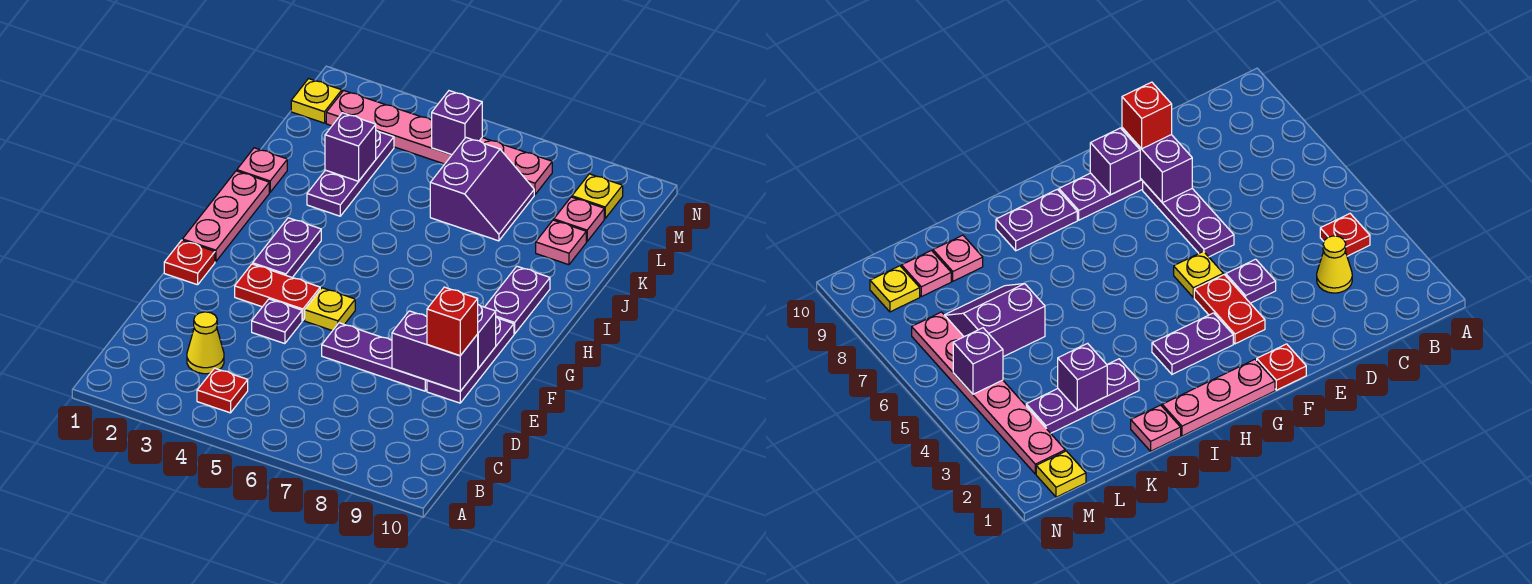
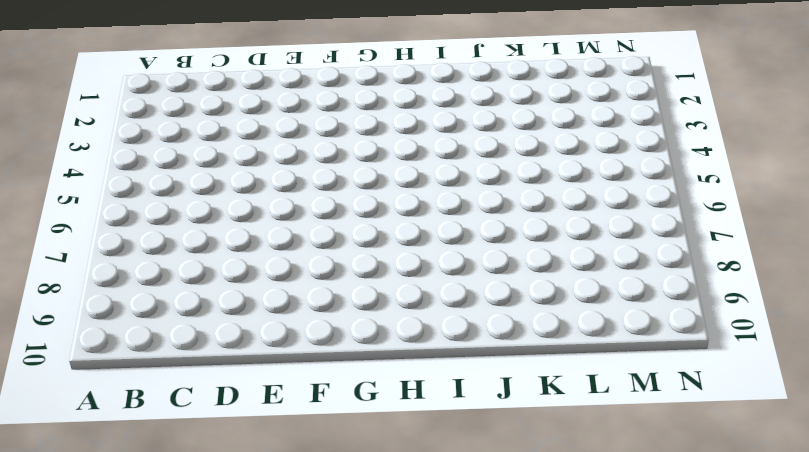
none -> red plate B4 level 1
none -> yellow cone C3 level 1
none -> purple plate E4 level 1

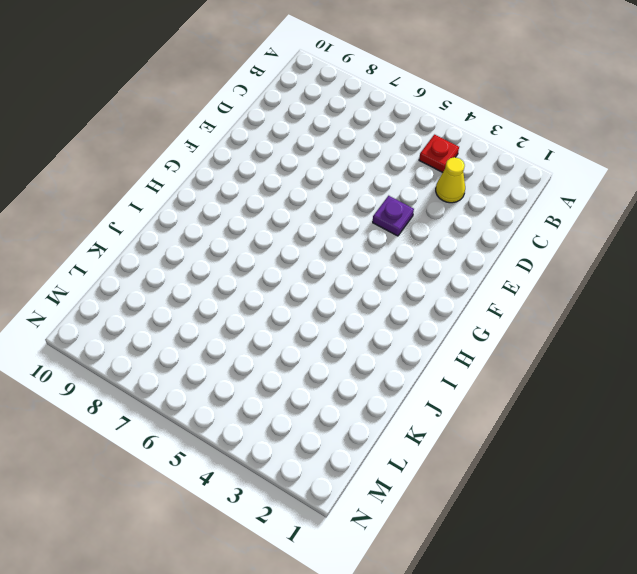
none -> purple plate E6:E8 level 1
none -> purple plate E9:G9 level 1
none -> red plate F1 level 1

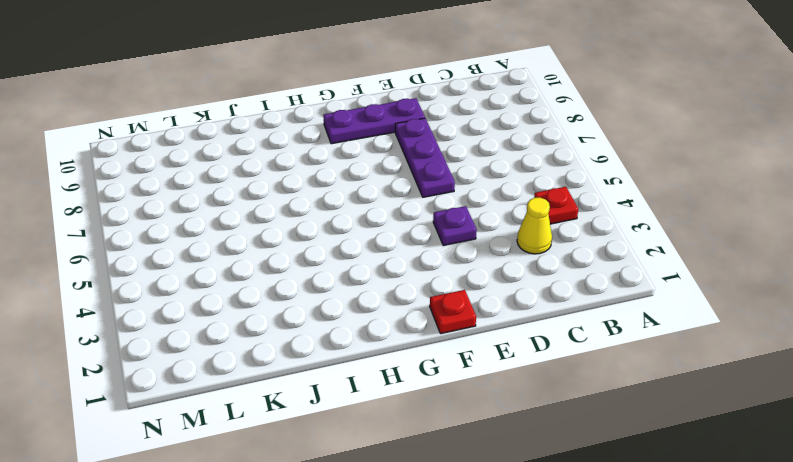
none -> red plate F3:F4 level 1
none -> yellow plate F5 level 1
none -> pink plate G1:I1 level 1

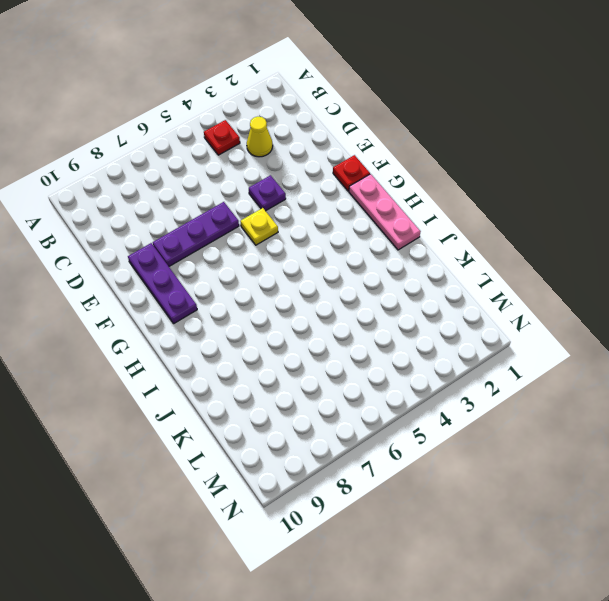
none -> red plate F3:F4 level 1
none -> purple plate G3:H3 level 1
none -> purple plate H9:I9 level 1

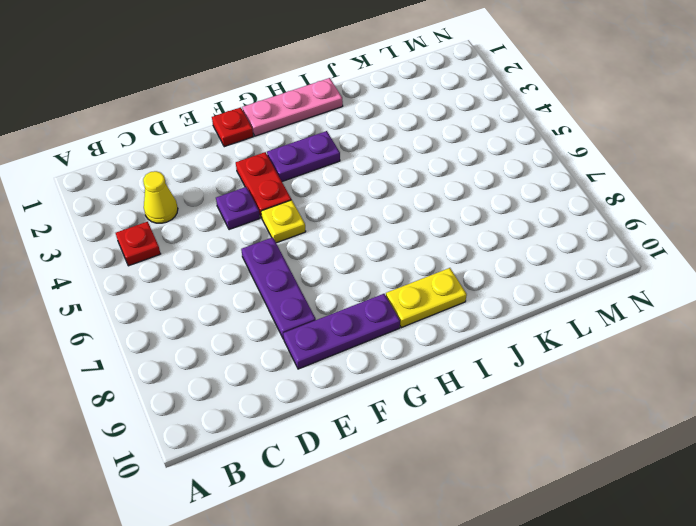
yellow plate H9:I9 level 1 -> purple plate H9:I9 level 1
none -> pink plate J1 level 1
none -> purple plate J3:L3 level 1
none -> purple slope K6:L7 level 1 top 6

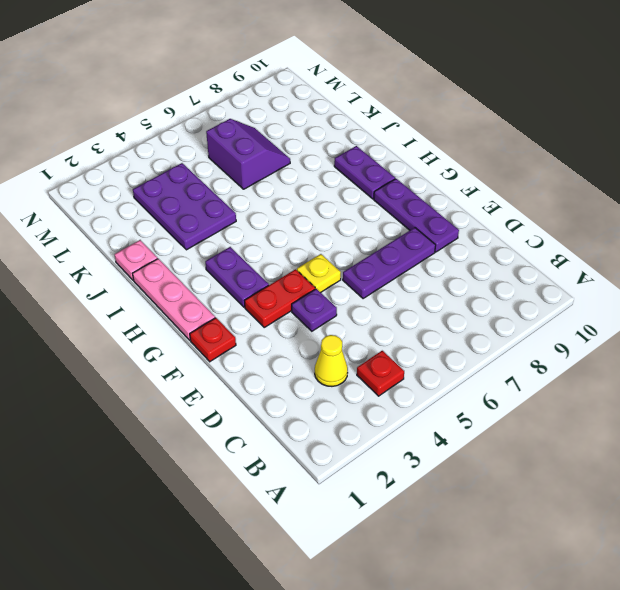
purple plate J3:L4 level 1 -> purple plate J3:L3 level 1
none -> pink plate K9 level 1
none -> pink plate L9 level 1
none -> yellow plate M1 level 1

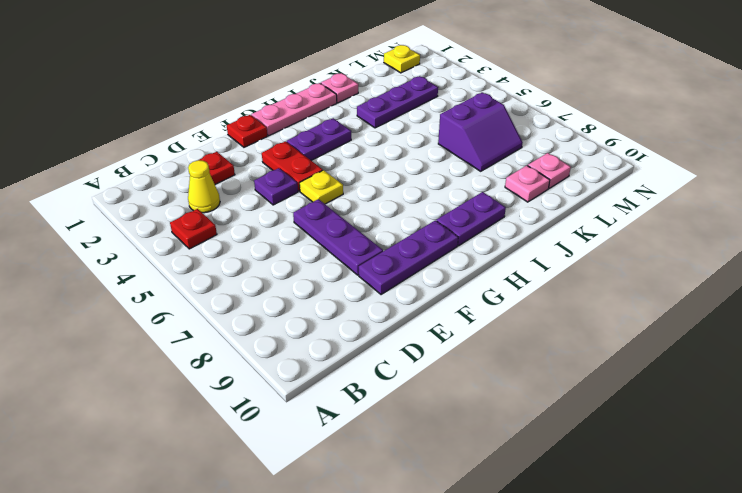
red plate D2 level 1 -> none
none -> pink plate M2:M7 level 1
none -> yellow plate M9 level 1
none -> purple brick E8:E9 level 2

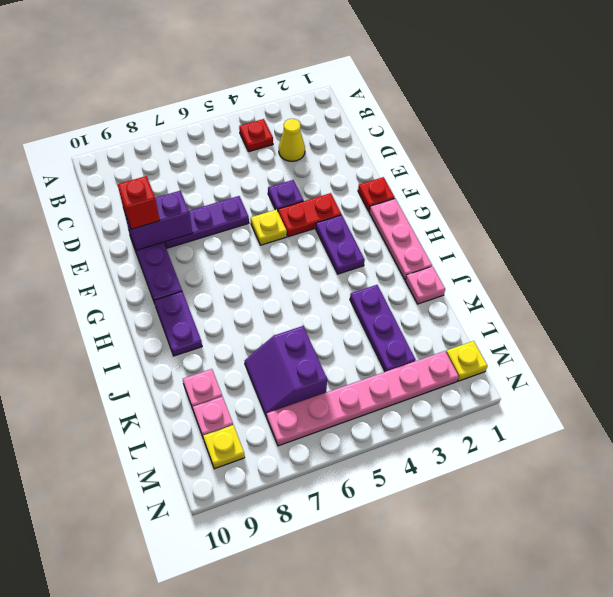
none -> purple brick F9 level 2
none -> purple brick K3 level 2
none -> purple brick M5 level 2

